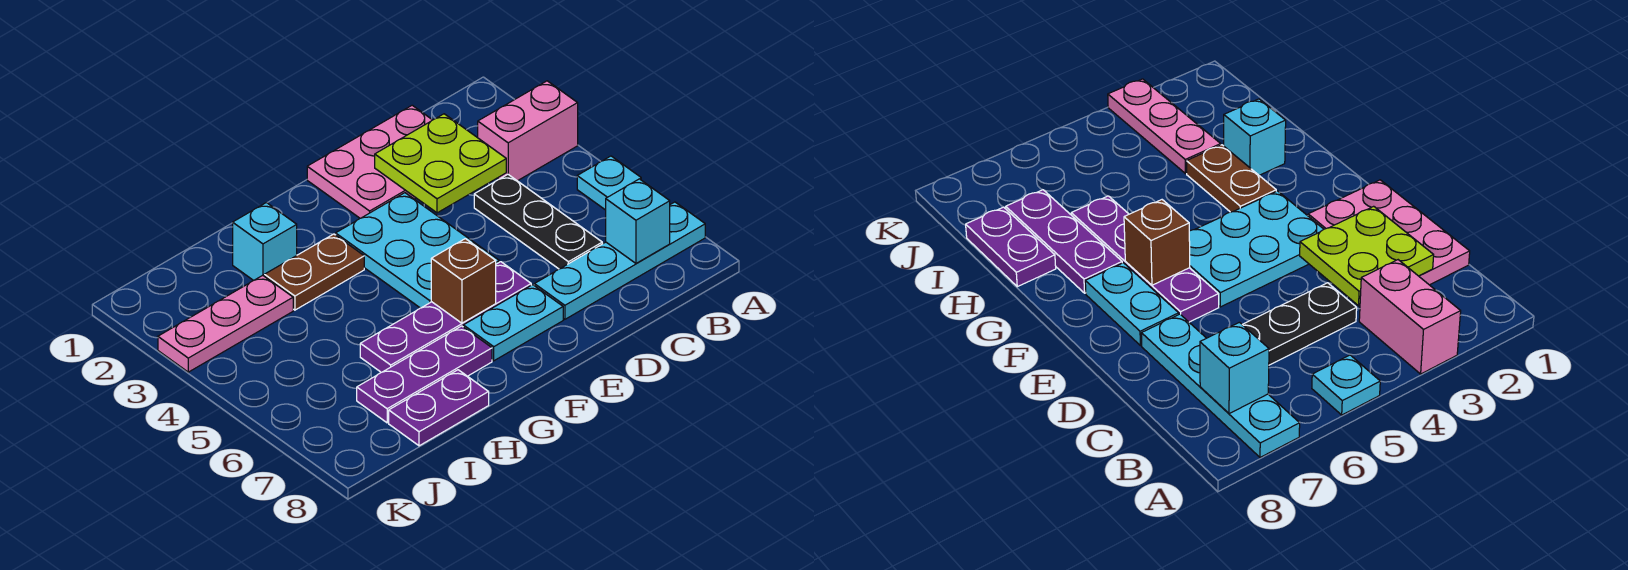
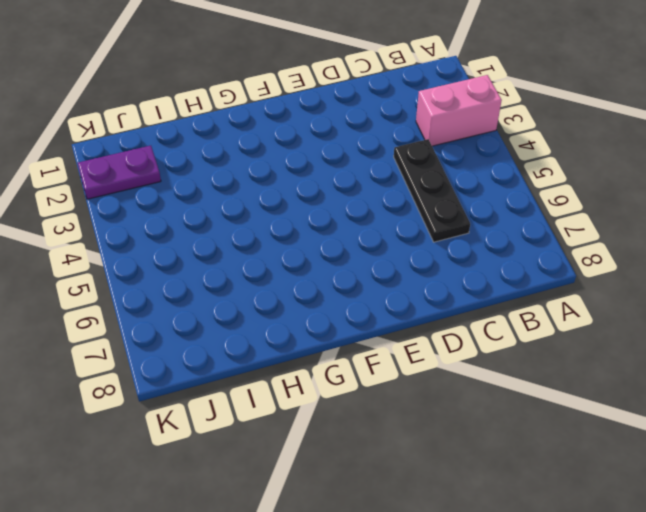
purple plate J2:K2 level 1 -> purple plate H8:I8 level 1
none -> cyan plate A5 level 1
none -> cyan plate A7:D7 level 1
none -> pink plate C1:E2 level 1

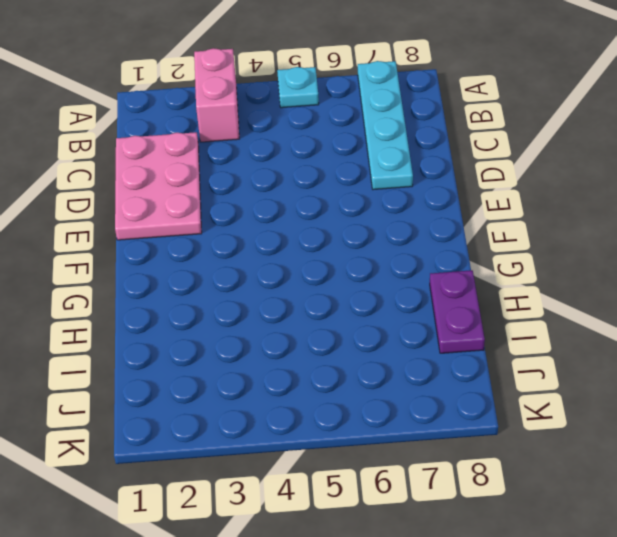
none -> black plate C4:C6 level 1
none -> cyan plate E3:F5 level 1
none -> purple plate E6:H6 level 1

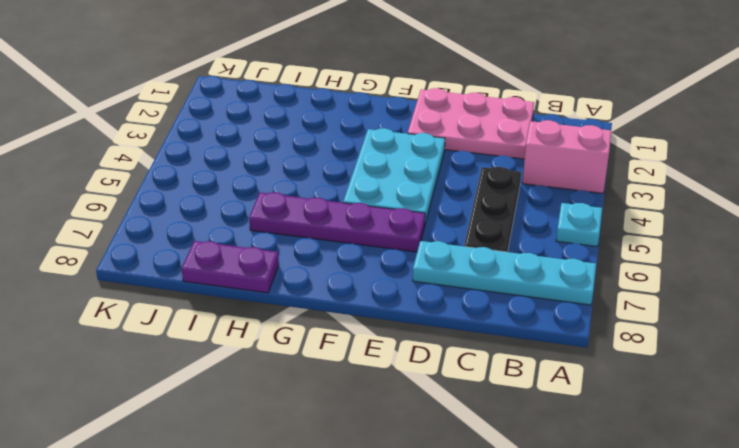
none -> cyan plate E7:F7 level 1
none -> brown plate G3:H3 level 1
none -> purple plate G7:I7 level 1

